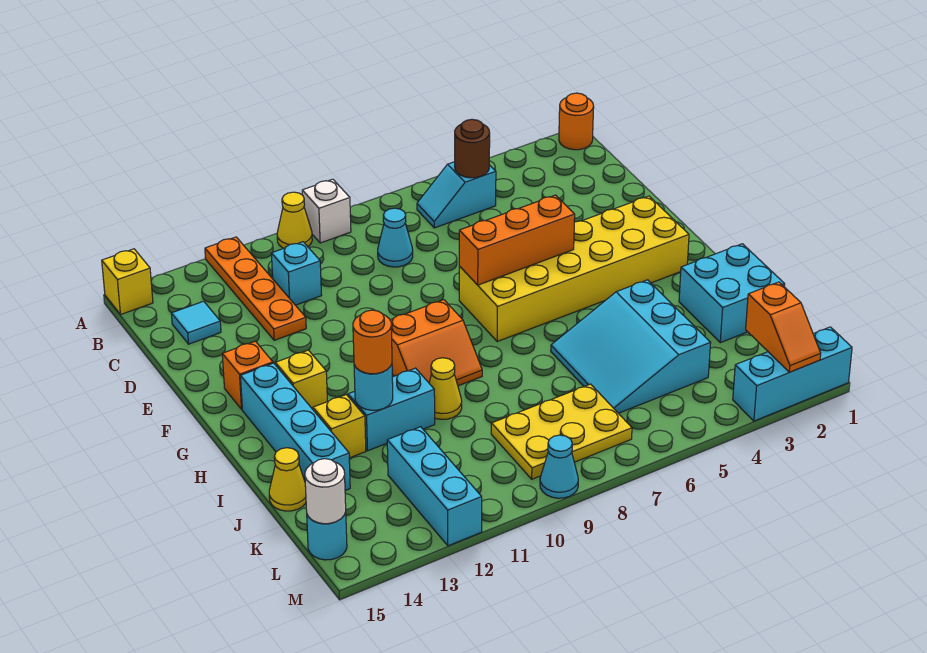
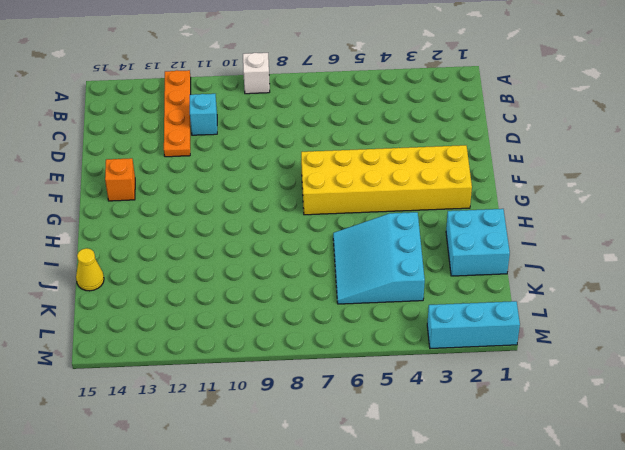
none -> orange round brick A1 level 1
none -> yellow cone A10 level 1
none -> yellow brick A15 level 1
none -> cyan slope B5:B6 level 1 top 5

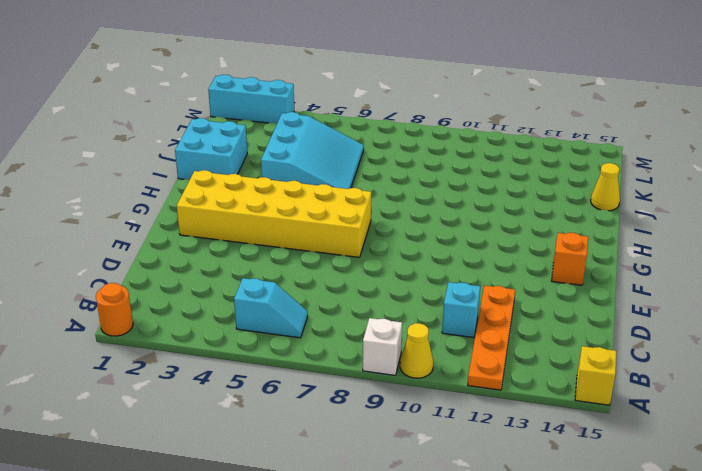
none -> cyan cone C8 level 1
none -> cyan tile C14 level 1
none -> orange slope G9:H10 level 1 top G
none -> yellow brick G13 level 1

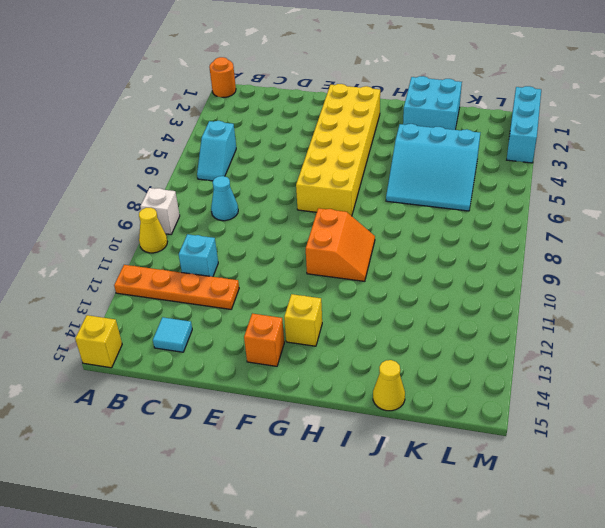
none -> cyan brick G14:J14 level 1
none -> yellow cone I10 level 1
none -> cyan brick I11:I12 level 1
none -> yellow brick I13 level 1

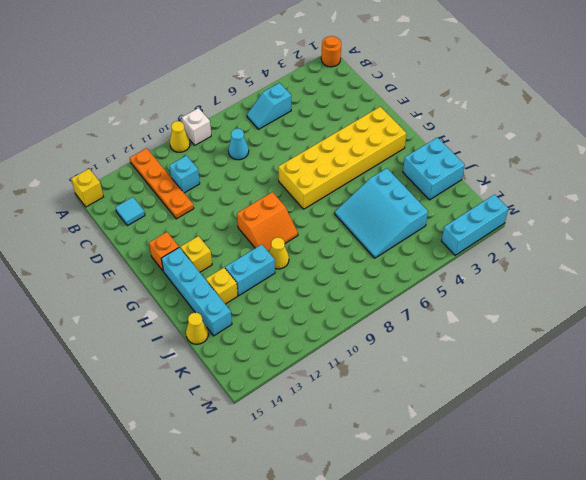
none -> yellow plate K7:L9 level 1
none -> cyan brick K12:M12 level 1
none -> cyan round brick L15 level 1
none -> cyan cone M9 level 1

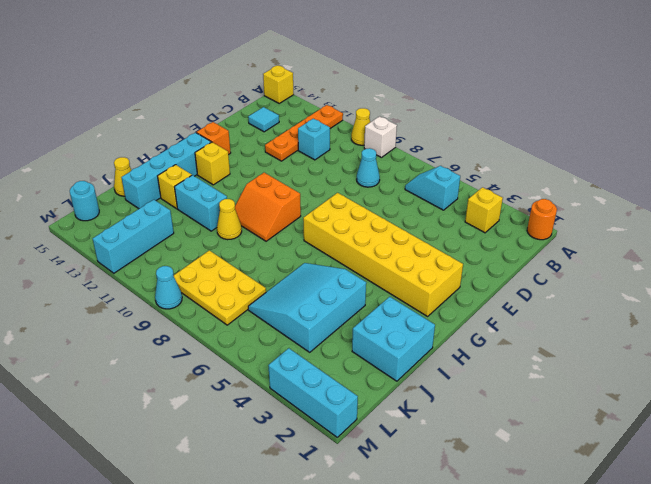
yellow brick B3 level 1 -> none
none -> brown round brick B5 level 2
none -> orange brick F5:F7 level 2
none -> cyan round brick I12 level 2
none -> orange slope L2:M2 level 2 top L

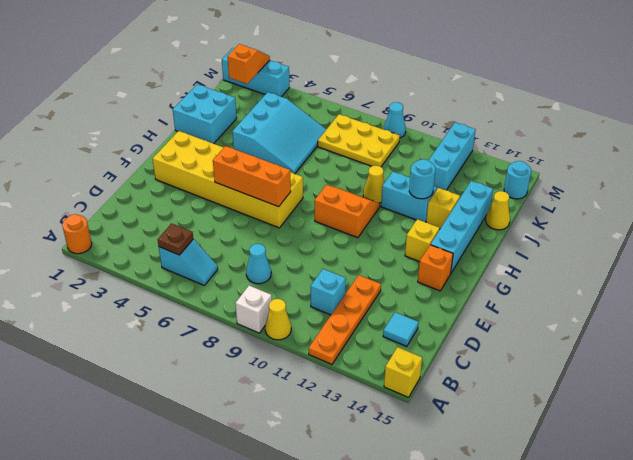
brown plate B5 level 2 -> brown round brick B5 level 2
none -> white round brick L15 level 2
none -> orange round brick I12 level 3

